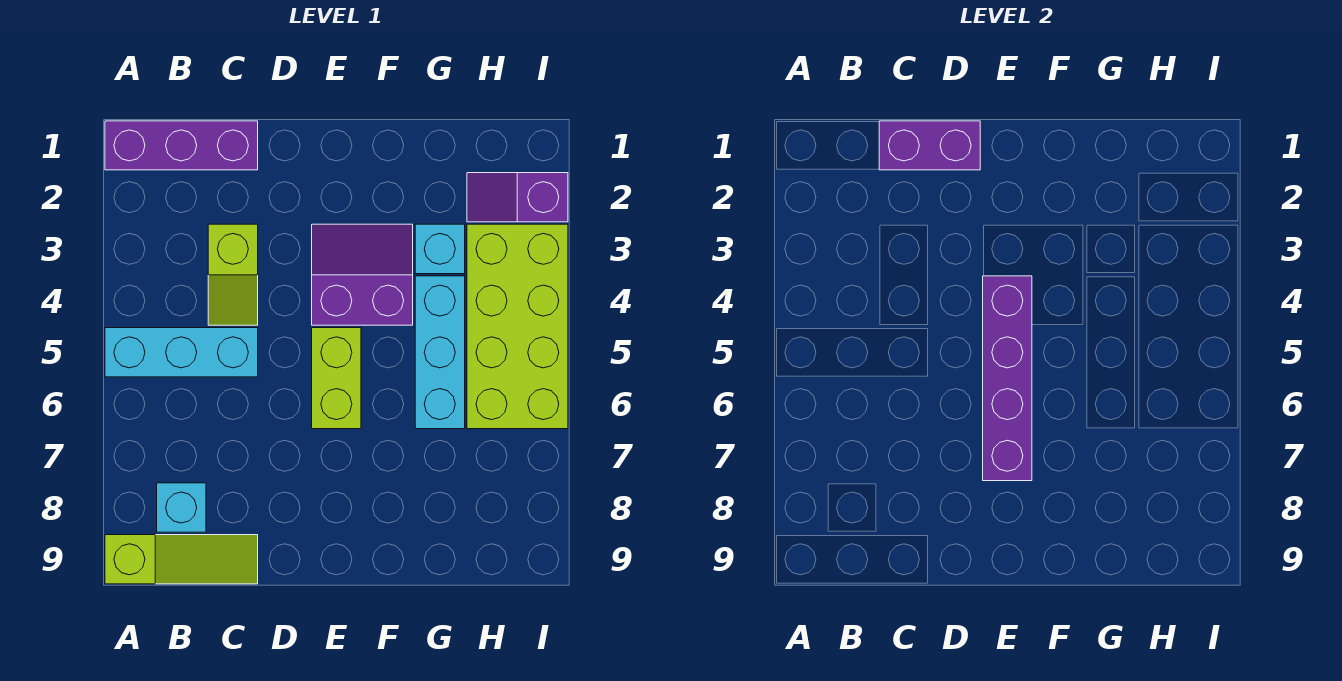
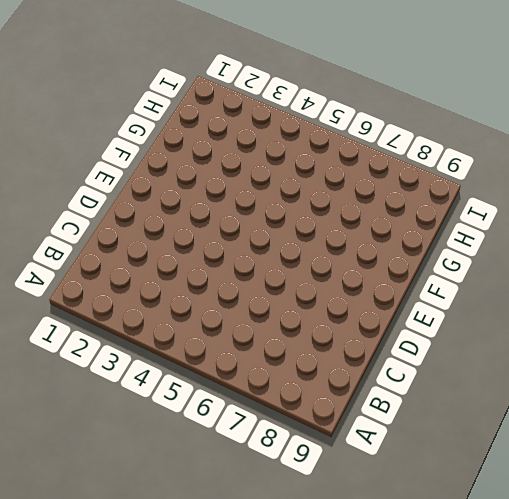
none -> purple brick A1:C1 level 1
none -> cyan brick A5:C5 level 1
none -> lime slope A9:C9 level 1 top A

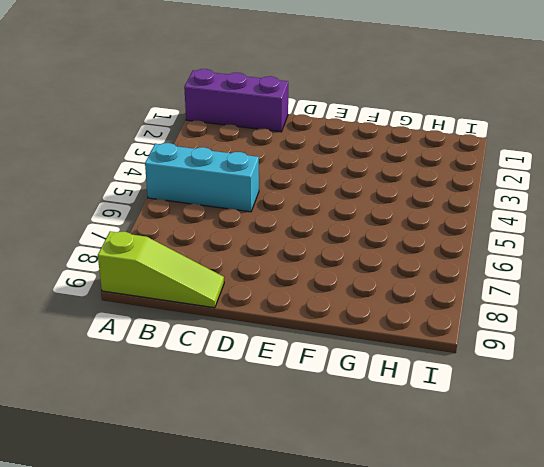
none -> cyan brick B8 level 1
none -> lime slope C3:C4 level 1 top 3
none -> purple slope E3:F4 level 1 top 4

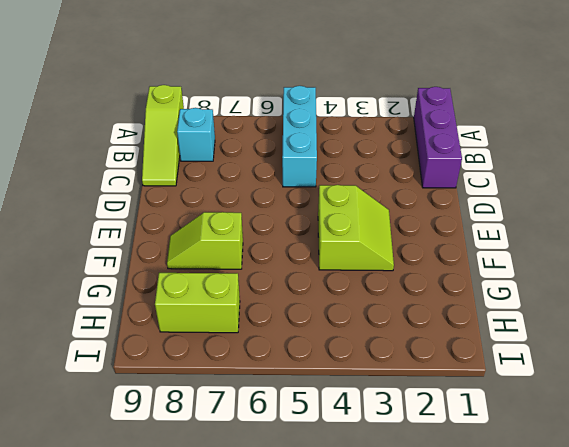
lime slope E3:F4 level 1 top 4 -> purple slope E3:F4 level 1 top 4
lime slope F7:F8 level 1 top 7 -> lime slope C3:C4 level 1 top 3
lime brick H7:H8 level 1 -> lime brick E5:E6 level 1
none -> cyan brick G3 level 1
none -> cyan brick G4:G6 level 1
none -> purple slope H2:I2 level 1 top I

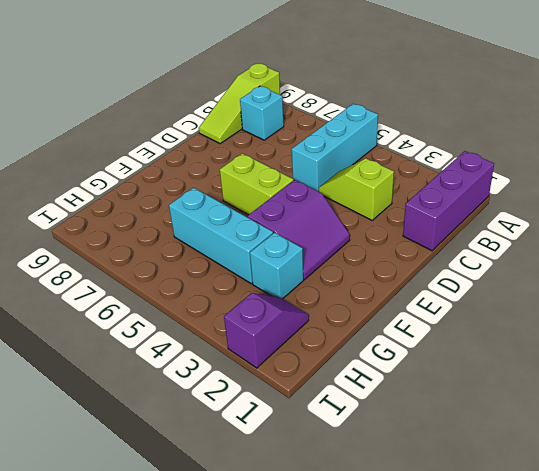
none -> lime brick H3:I6 level 1
none -> purple brick C1:D1 level 2
none -> purple brick E4:E7 level 2

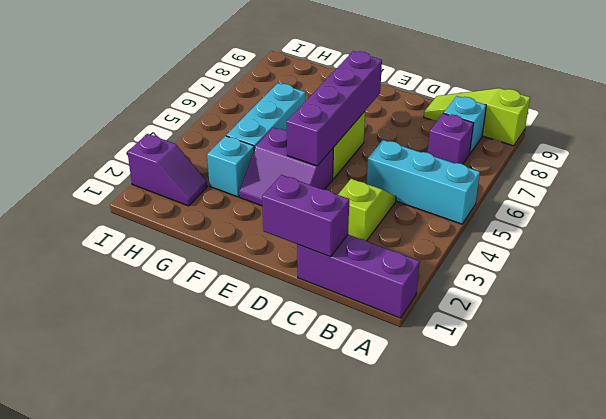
purple brick B7 level 1 -> none
none -> lime brick H3:I6 level 1

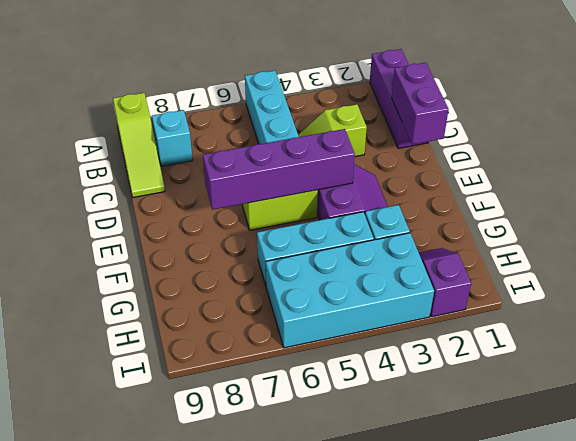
cyan brick H3:I6 level 1 -> lime brick H3:I6 level 1

